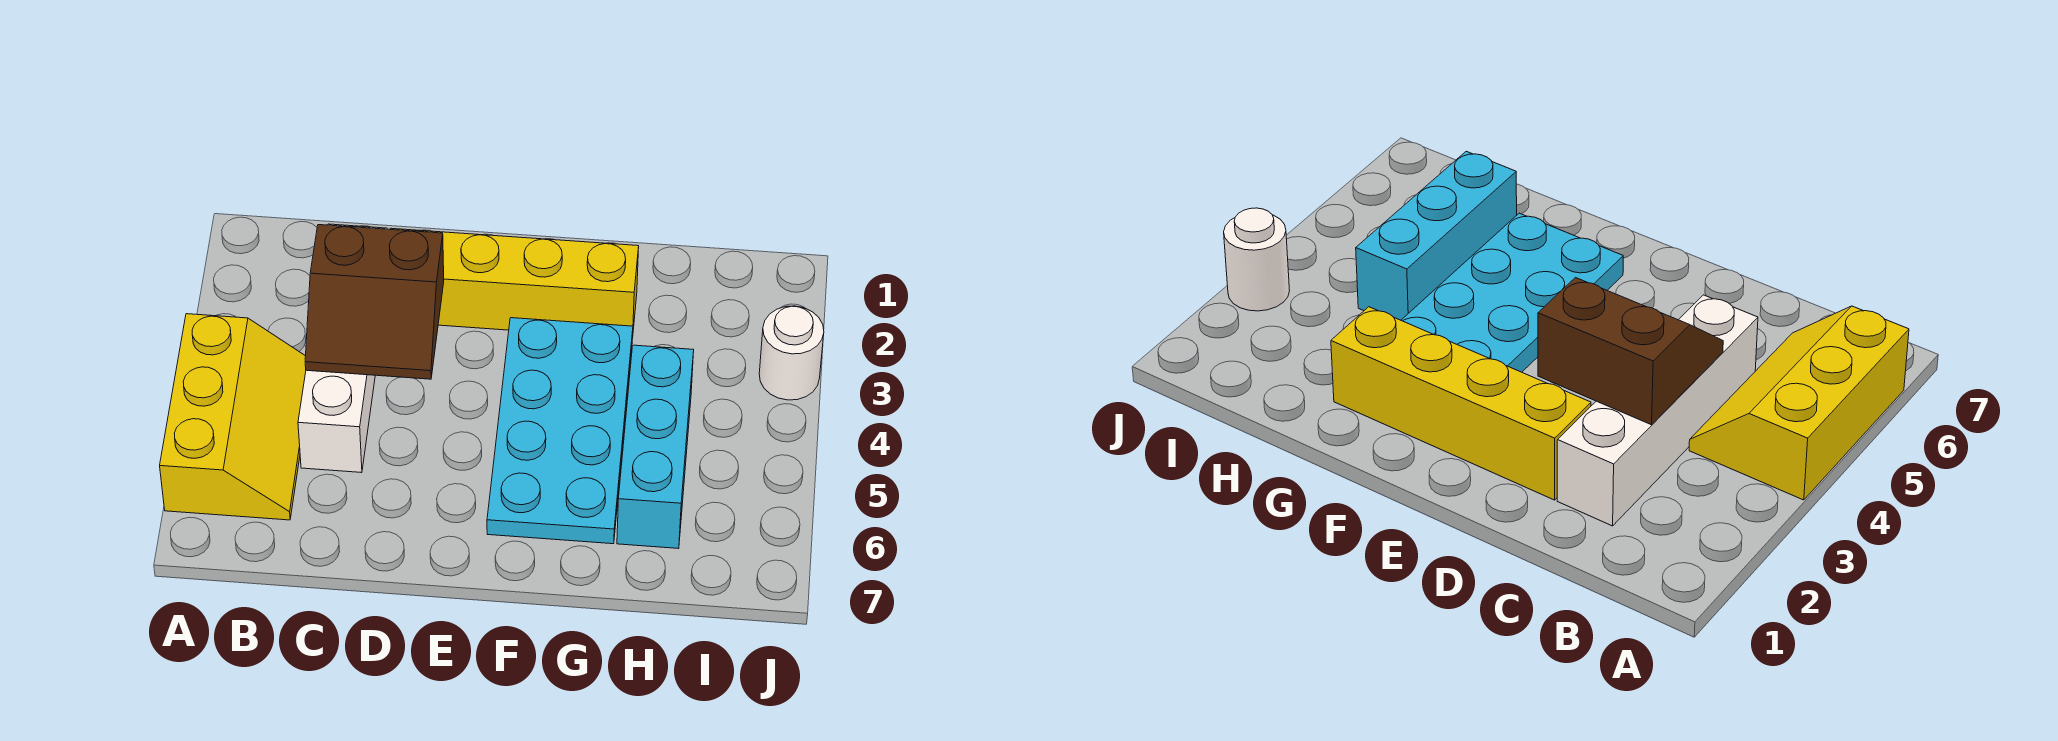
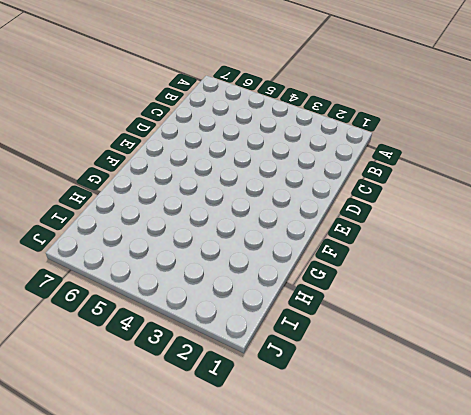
none -> yellow slope A4:B6 level 1 top A
none -> white brick C2:C5 level 1

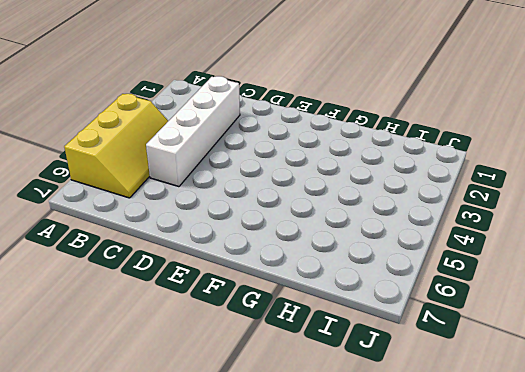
none -> yellow brick D2:G2 level 1
none -> cyan plate F3:G6 level 1

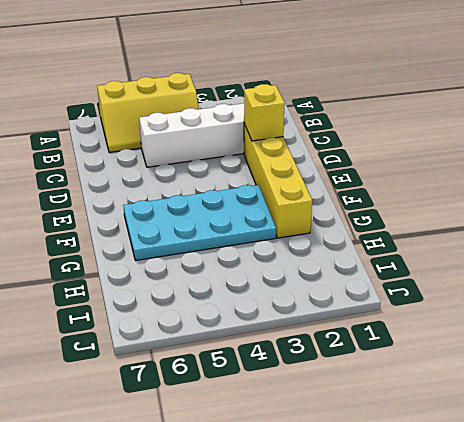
yellow brick D2 level 2 -> none
none -> cyan brick H4:H6 level 1
none -> white round brick J3 level 1

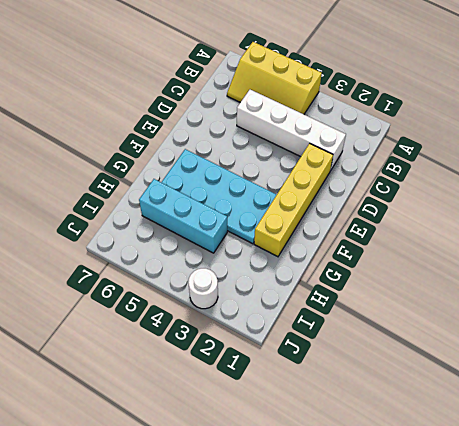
none -> brown slope C3:D4 level 2 top 3

